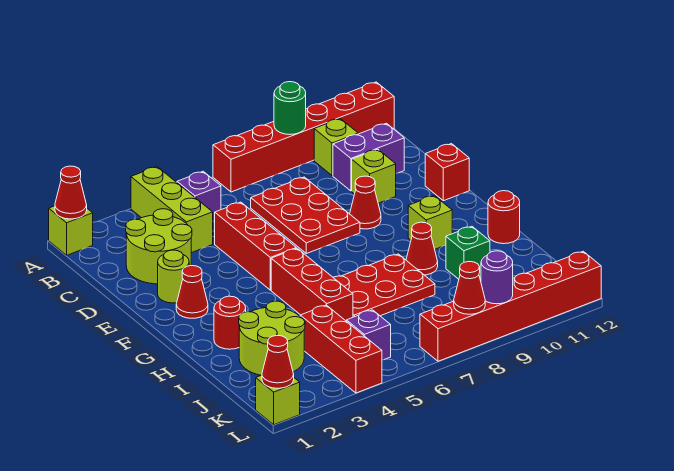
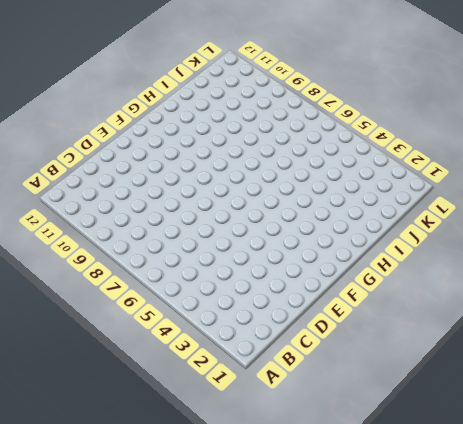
none -> lime brick A1 level 1
none -> lime brick A4:C4 level 1
none -> red brick A7:A12 level 1
none -> purple brick B5 level 1

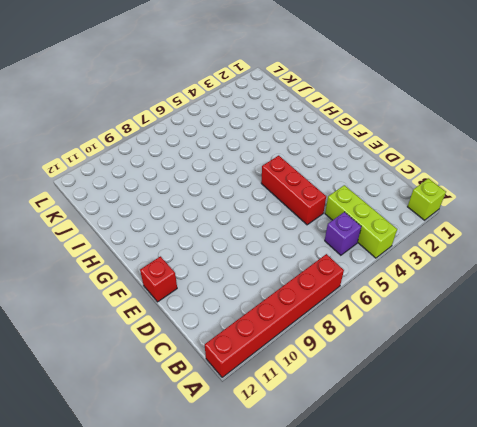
none -> lime brick B10 level 1
none -> lime round brick C2:D3 level 1
none -> red plate C7:E8 level 1
none -> purple brick C10:C11 level 1

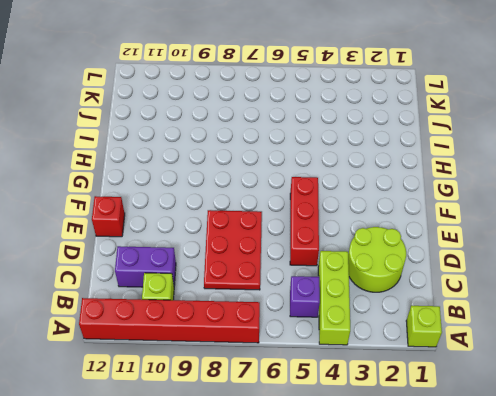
none -> lime brick D10 level 1
none -> lime round brick E2 level 1
none -> red cone E9 level 1
none -> red cone F2 level 1

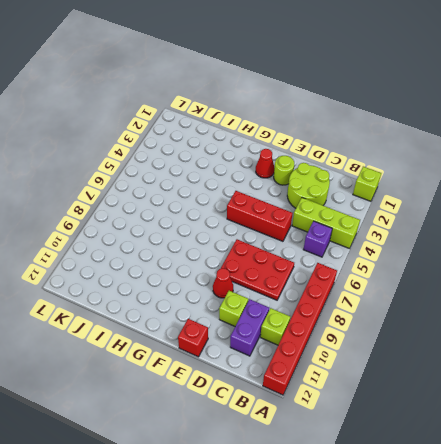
none -> red brick G5:I5 level 1
none -> lime brick G10 level 1
none -> red round brick H2 level 1
none -> red plate H6:I8 level 1

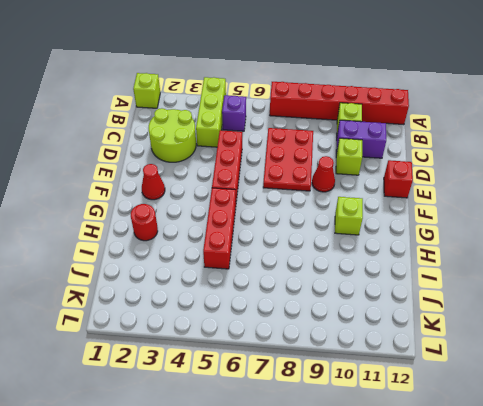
none -> lime round brick E2 level 1
none -> red plate H6:I8 level 1
none -> red cone H9 level 1
none -> red round brick H12 level 1

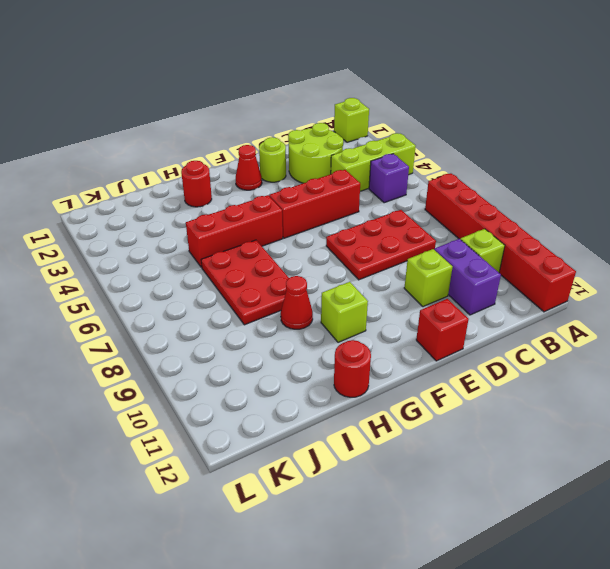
none -> red cone E9 level 1
none -> lime round brick I2:J3 level 1
none -> green brick I10 level 1
none -> red brick J4:L4 level 1

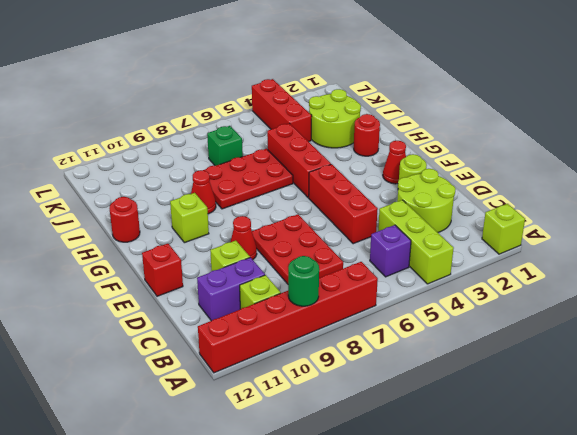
green brick J7 level 1 -> green brick I10 level 1
none -> purple brick K5 level 1
none -> lime brick L1 level 1
none -> red brick L7:L12 level 1
none -> red cone A1 level 2

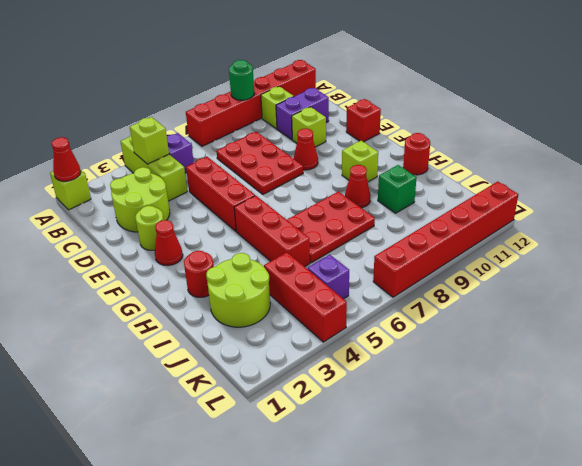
lime brick B4 level 2 -> lime brick L1 level 1
none -> red cone L1 level 2
none -> red cone L8 level 2
none -> purple round brick L9 level 2

